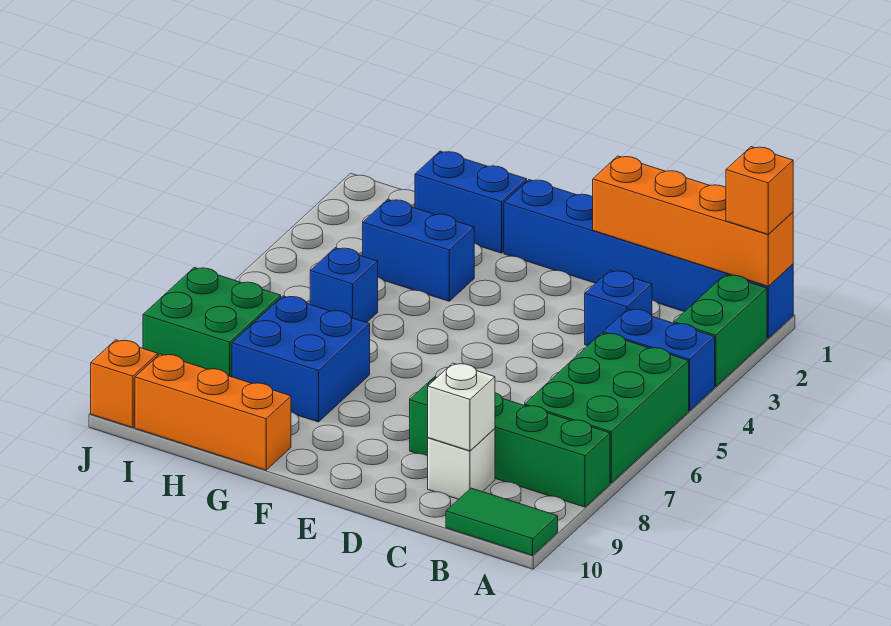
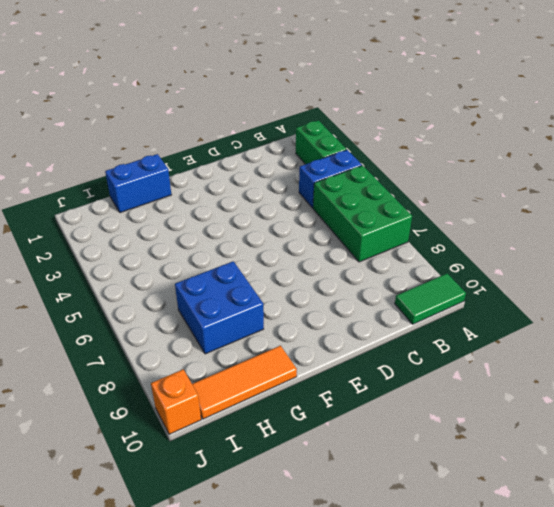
orange tile G10:I10 level 1 -> orange brick G10:I10 level 1
none -> blue brick A1:F1 level 1
none -> green brick A8:D8 level 1
none -> blue brick C3 level 1

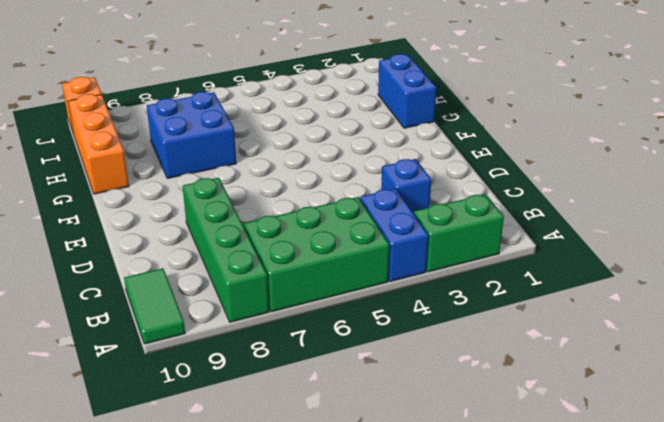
none -> blue brick A1:F1 level 1
none -> white brick C9 level 1
none -> blue brick G3:H3 level 1

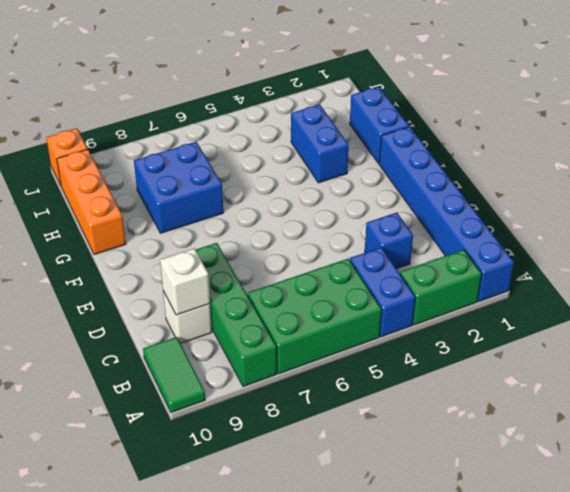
none -> blue brick H5 level 1
none -> green brick I7:J8 level 1
none -> orange brick A1:D1 level 2

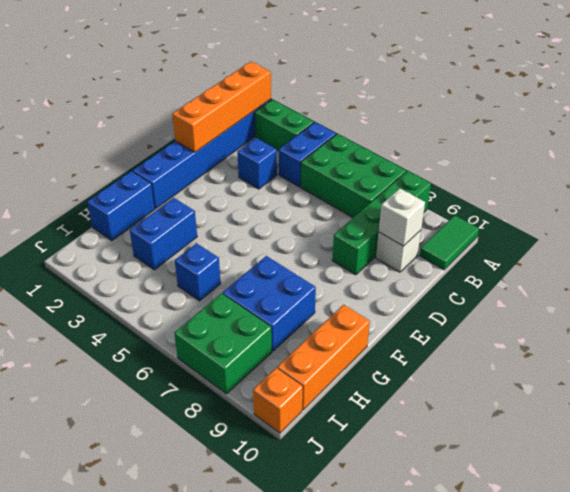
none -> orange brick A1 level 3

